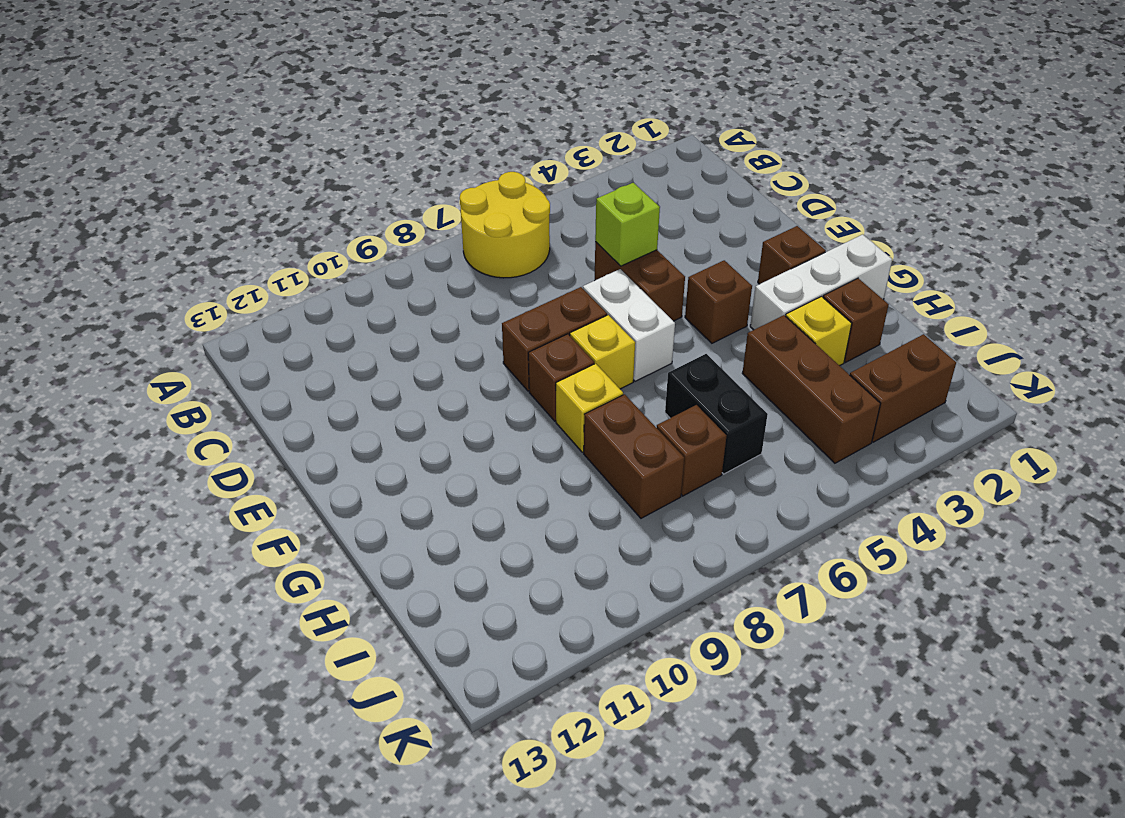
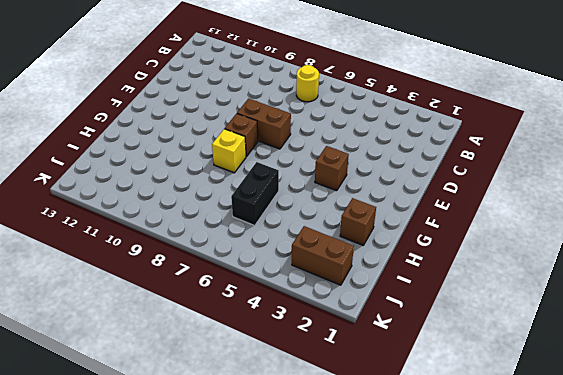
yellow round brick B7 level 1 -> yellow round brick A6:B7 level 1
none -> brown brick D5:E5 level 1
none -> white brick E6:F6 level 1
none -> brown brick F2 level 1

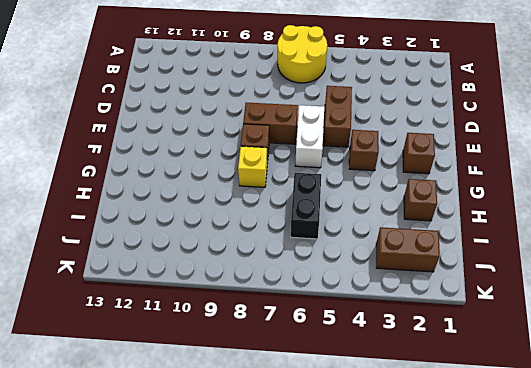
none -> yellow brick F7 level 1
none -> white brick G1:G3 level 1
none -> yellow brick H3 level 1

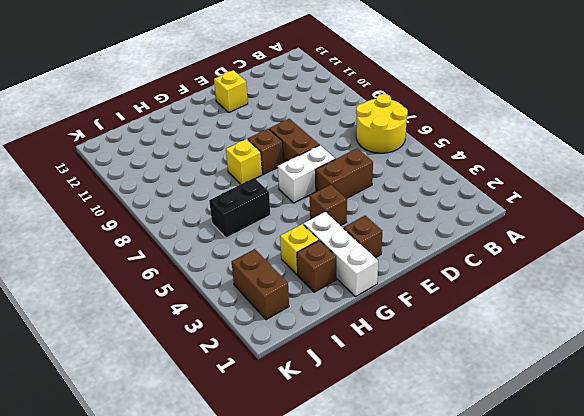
yellow brick E12 level 1 -> yellow brick F7 level 1
none -> brown brick H4:J4 level 1
none -> brown brick H8:I8 level 1
none -> brown brick I7 level 1

